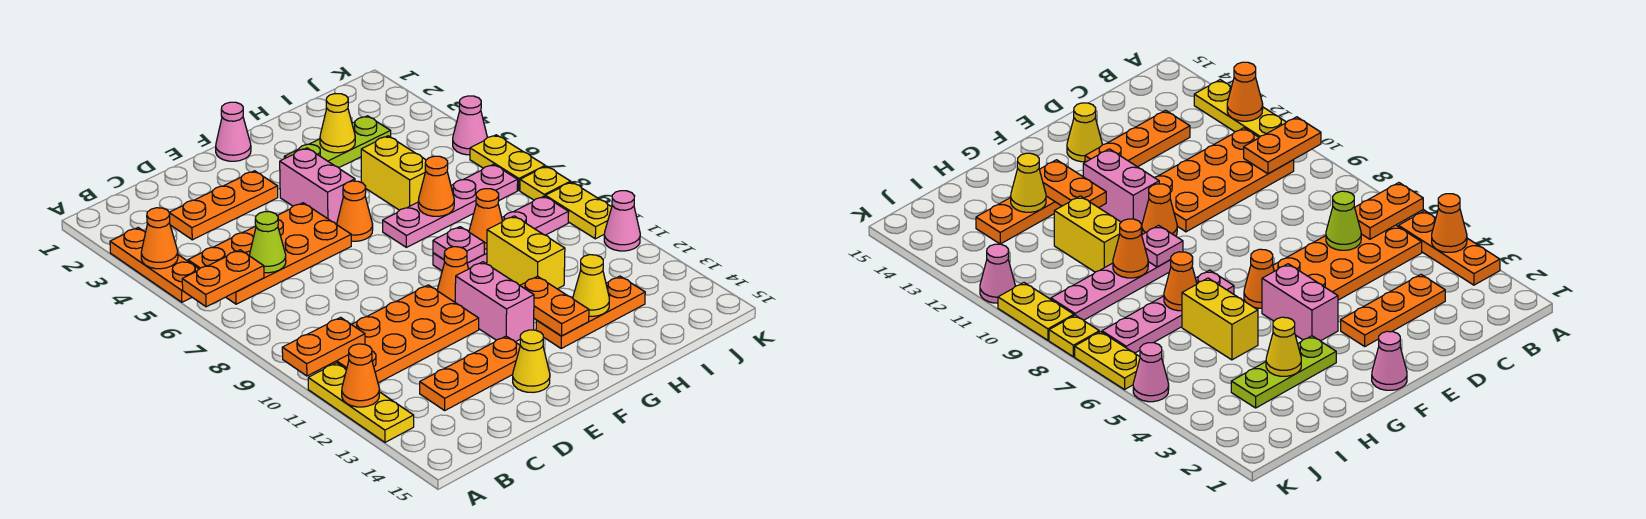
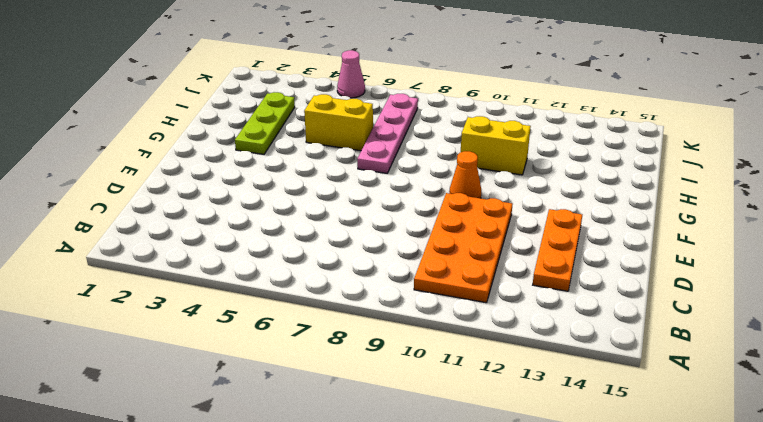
none -> orange plate A3:A5 level 1
none -> yellow plate A11:A13 level 1
none -> orange plate B5:E6 level 1
none -> orange plate C3:E3 level 1

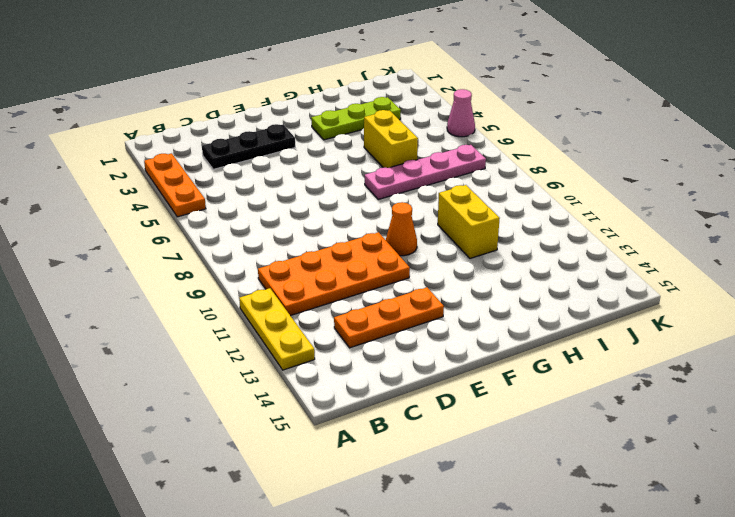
black plate C3:E3 level 1 -> orange plate C3:E3 level 1
none -> orange plate B5:E6 level 1
none -> yellow cone E14 level 1
none -> pink cone F1 level 1
none -> pink brick F4:F5 level 1

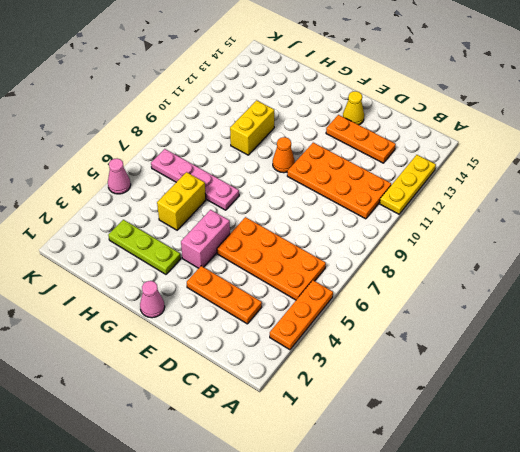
none -> orange cone F6 level 1
none -> pink brick F11:F12 level 1
none -> pink plate G9:J9 level 1
none -> orange plate G13:I13 level 1

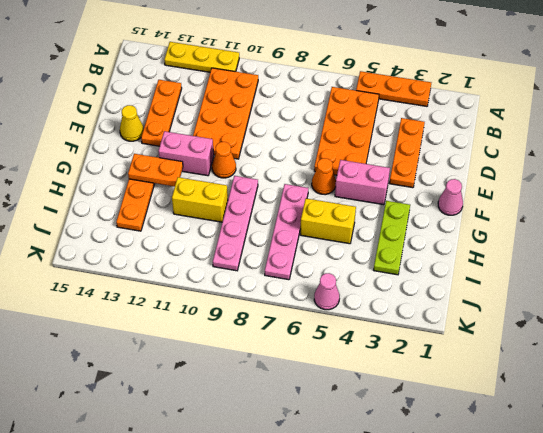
none -> yellow plate K6:K7 level 1
none -> yellow plate K8 level 1
none -> yellow plate K9:K10 level 1
none -> pink cone K11 level 1

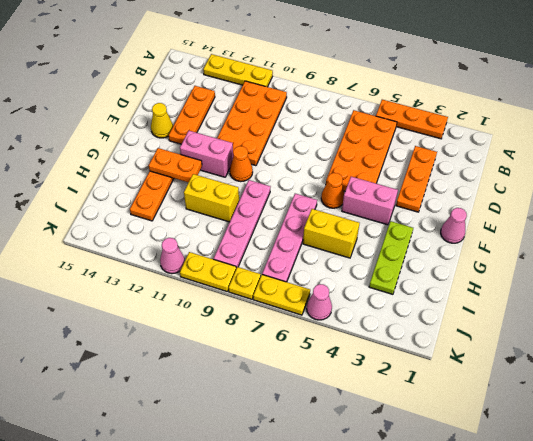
none -> orange cone A4 level 2
none -> orange plate A6:B6 level 2
none -> orange plate A10:B10 level 2
none -> orange cone A12 level 2

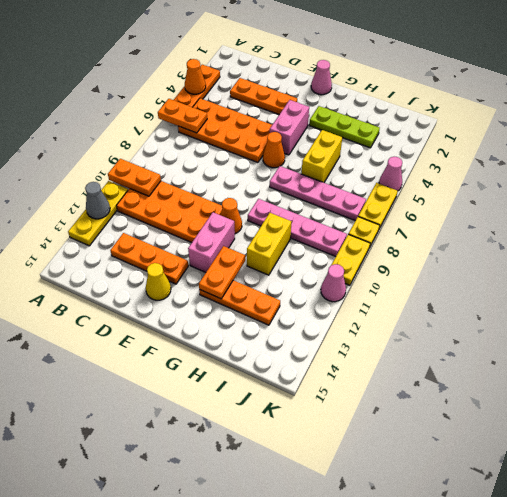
grey cone A12 level 2 -> orange cone A12 level 2
none -> lime cone C6 level 2
none -> pink plate G9 level 2
none -> yellow cone H3 level 2
none -> orange cone H7 level 2

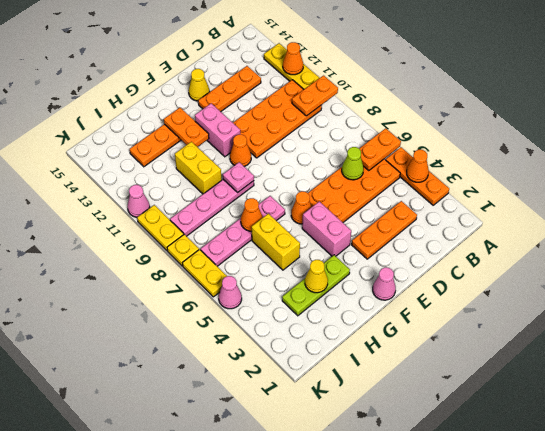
none -> orange cone H9 level 2
none -> yellow cone H13 level 2

